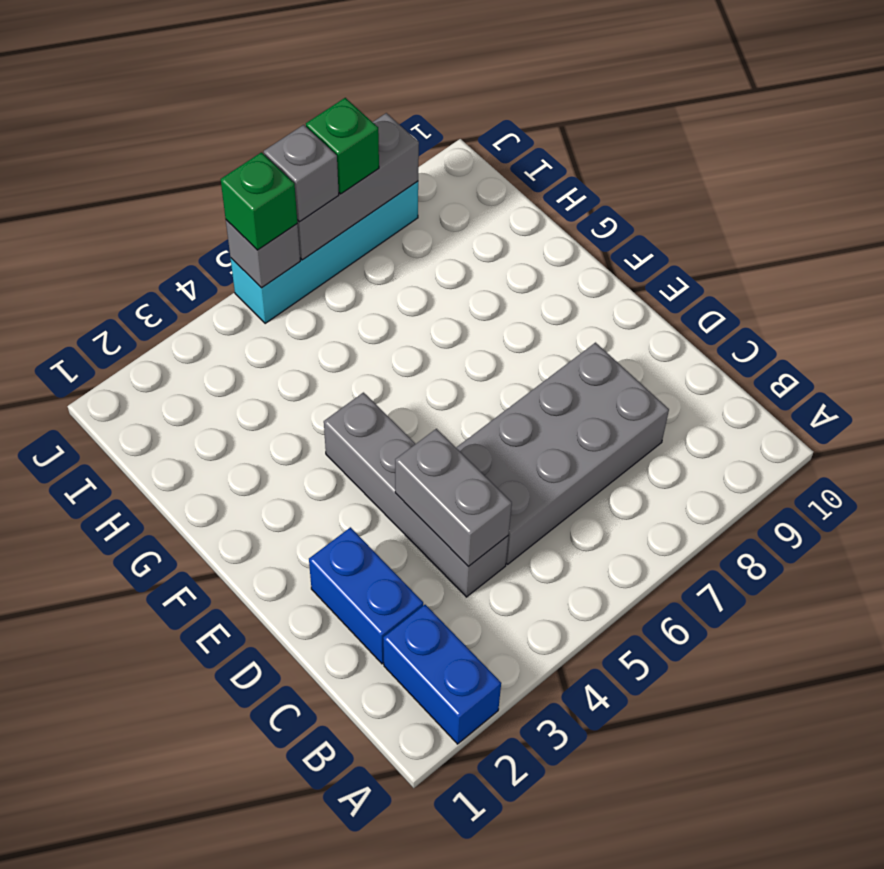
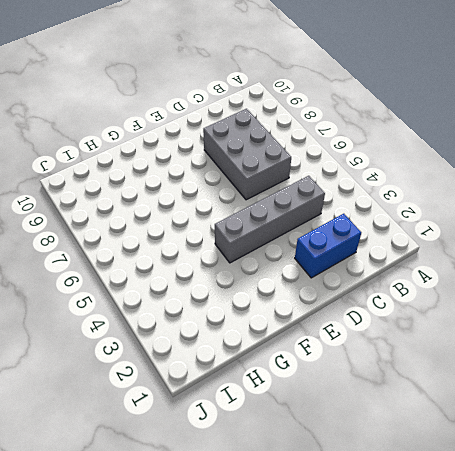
grey brick C6:D8 level 1 -> grey brick C5:D8 level 1
none -> blue brick A2:B2 level 1
none -> cyan brick J5:J8 level 1

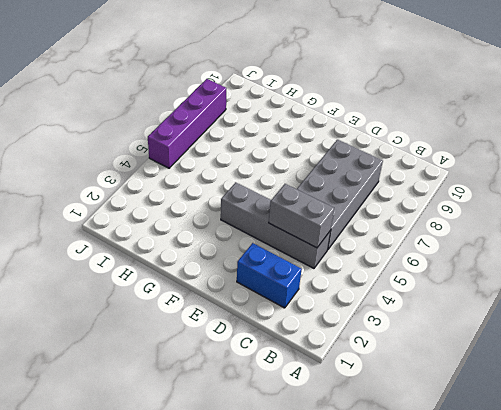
purple brick J5:J8 level 1 -> cyan brick J5:J8 level 1
none -> blue brick A2:B2 level 1
none -> grey brick J5 level 2

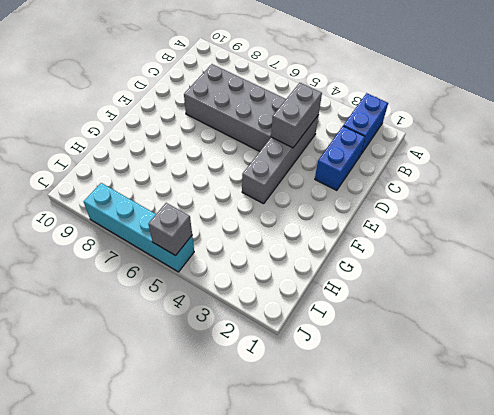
none -> grey brick J6:J8 level 2
none -> green brick J5 level 3

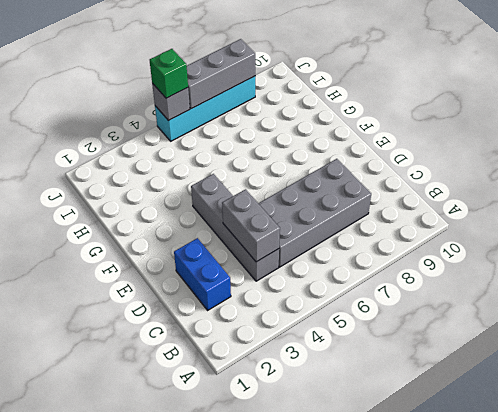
none -> blue brick A2:B2 level 1
none -> grey brick J6 level 3

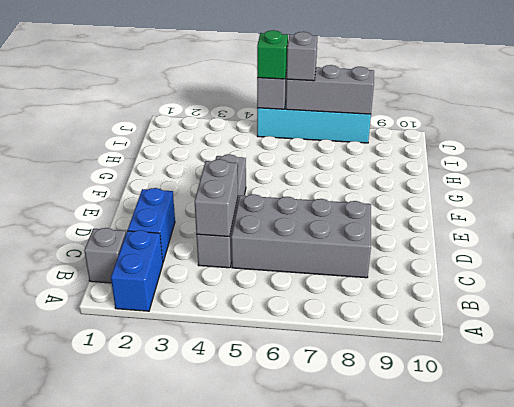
grey brick B1 level 1 -> none
none -> green brick J7 level 3

